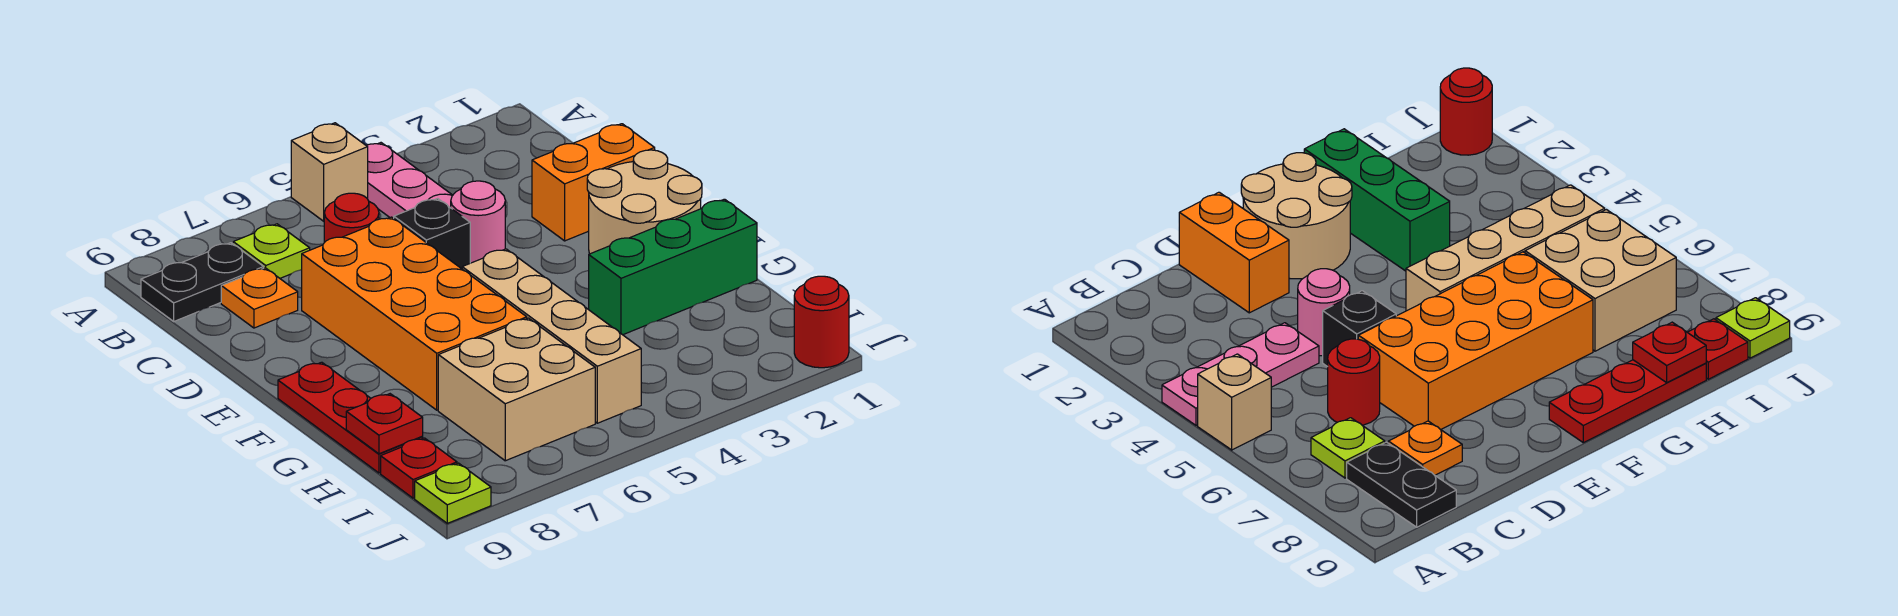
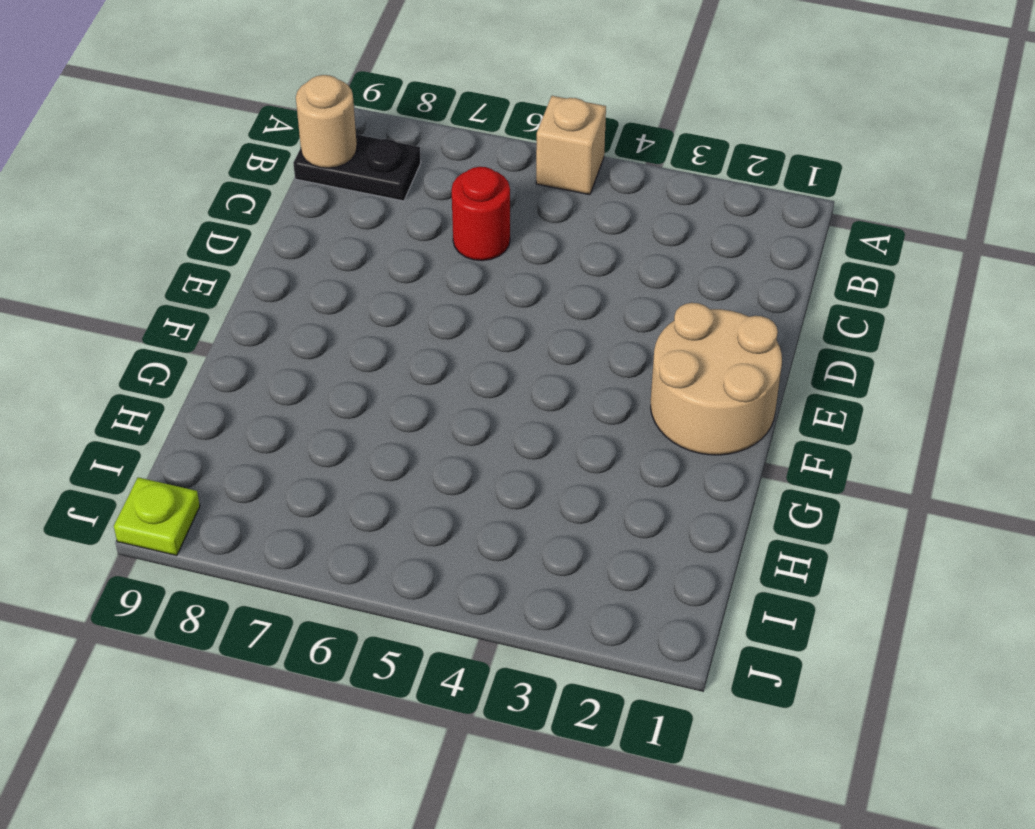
tan round brick B9 level 2 -> none
none -> pink plate A4:C4 level 1
none -> lime plate B7 level 1
none -> orange plate C8 level 1

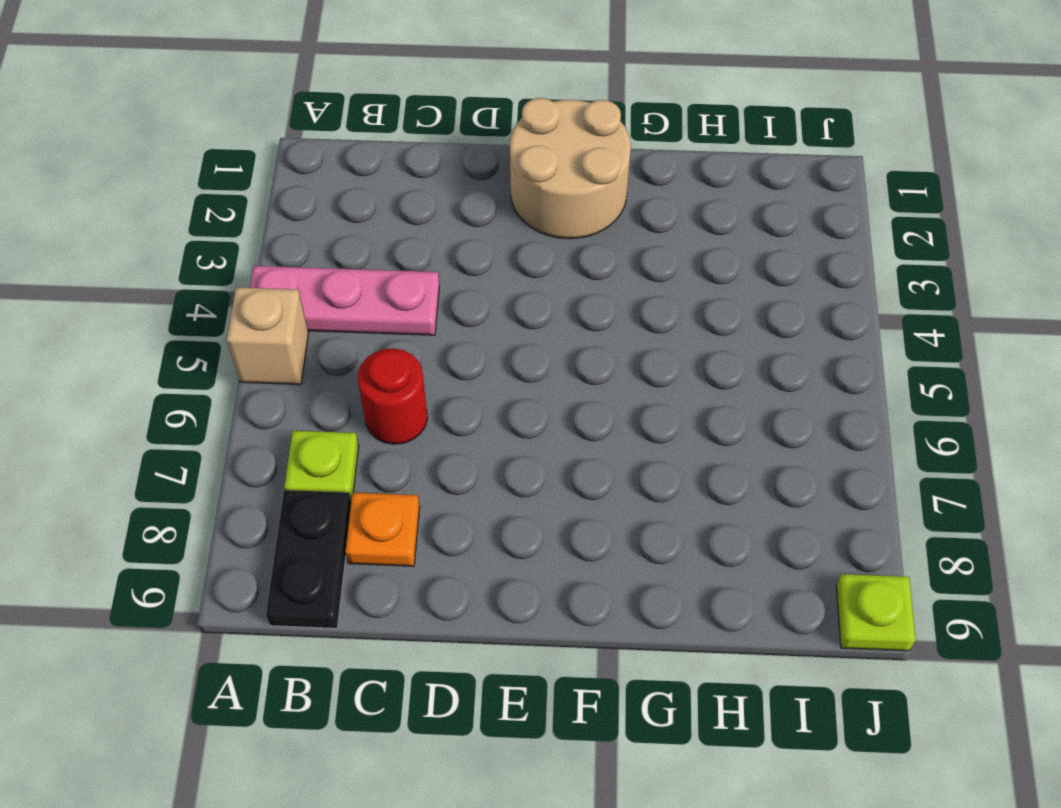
none -> orange brick D1:D2 level 1
none -> pink round brick D4 level 1
none -> black brick D5 level 1

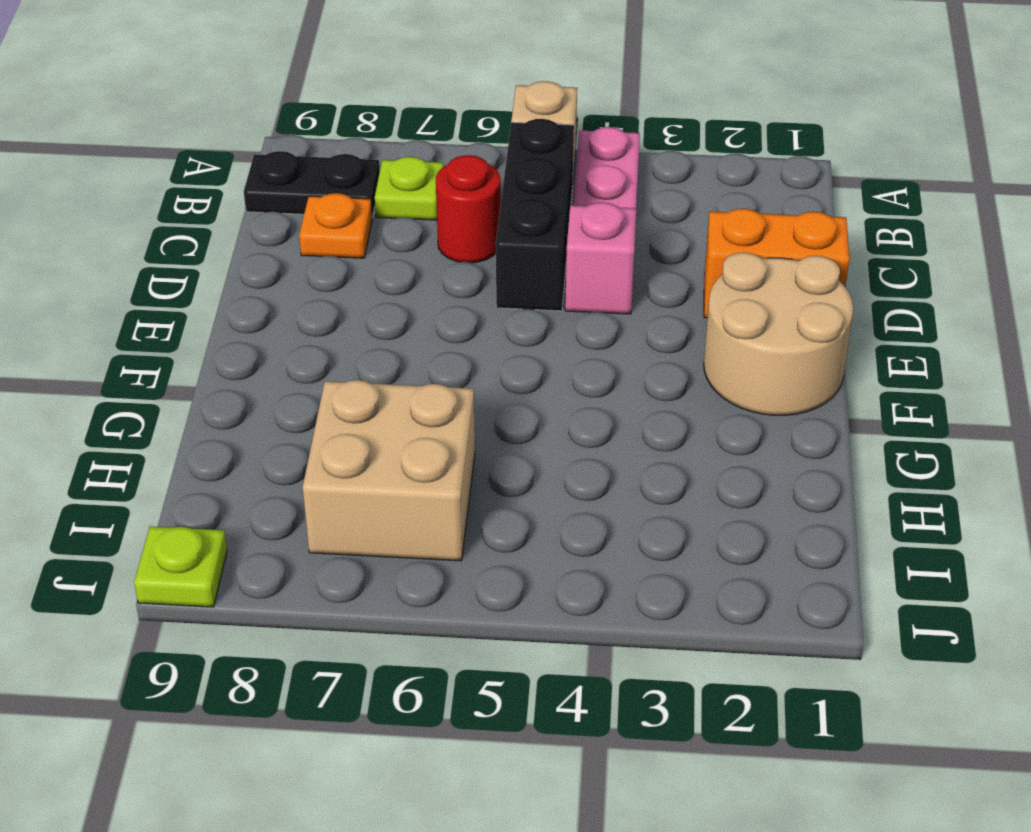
black brick B5:D5 level 1 -> black brick D5 level 1
pink brick D4 level 1 -> pink round brick D4 level 1
none -> orange brick D6:G7 level 1
none -> tan brick F5:I5 level 1
none -> red plate F9:H9 level 1

